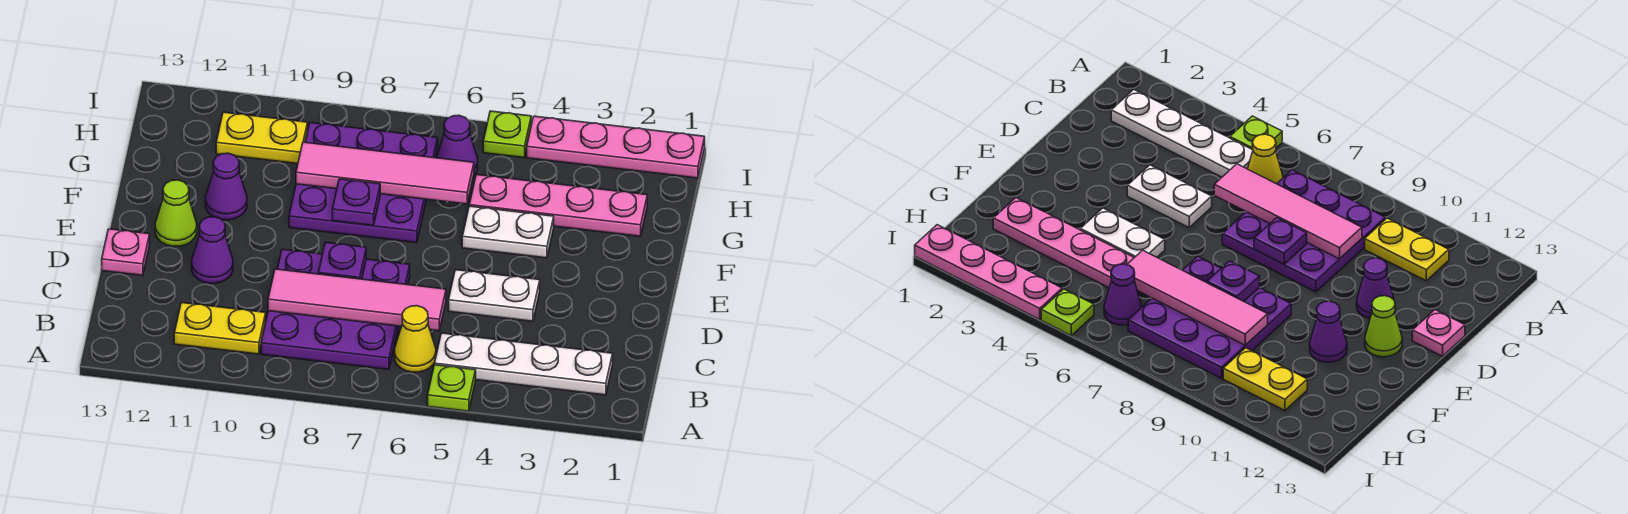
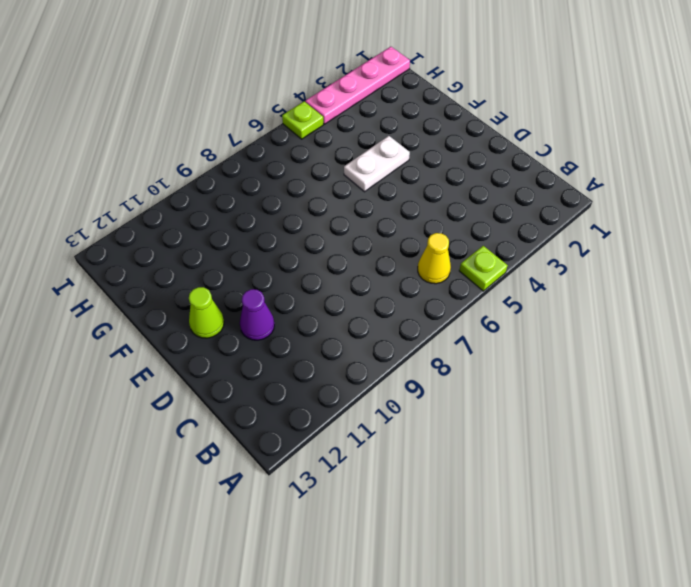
none -> white plate B2:B5 level 1
none -> purple plate B7:D9 level 1
none -> yellow plate B10:B11 level 1

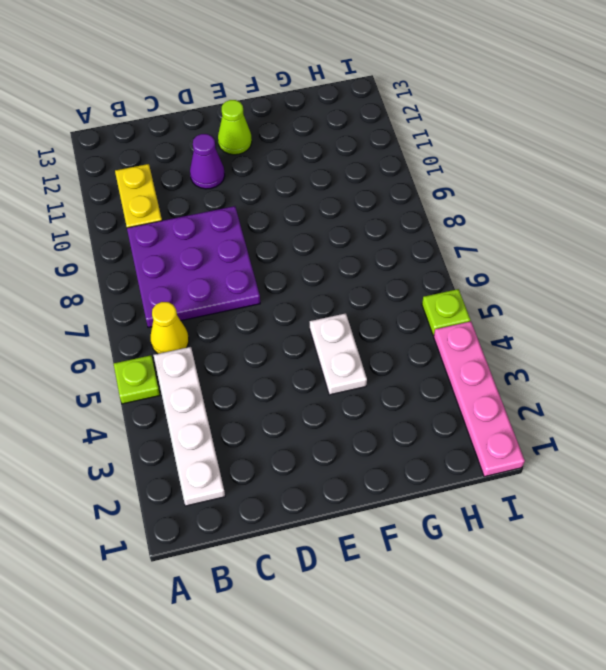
none -> white plate D4:D5 level 1
none -> pink plate D13 level 1
none -> purple plate F7:H9 level 1

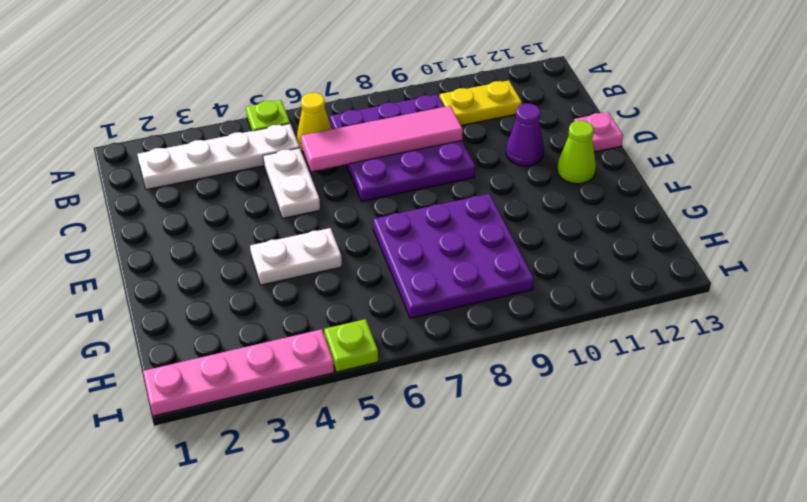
white plate C5:D5 level 1 -> white plate D4:D5 level 1
none -> purple cone F11 level 1
none -> pink plate G2:G5 level 1
none -> purple cone H6 level 1

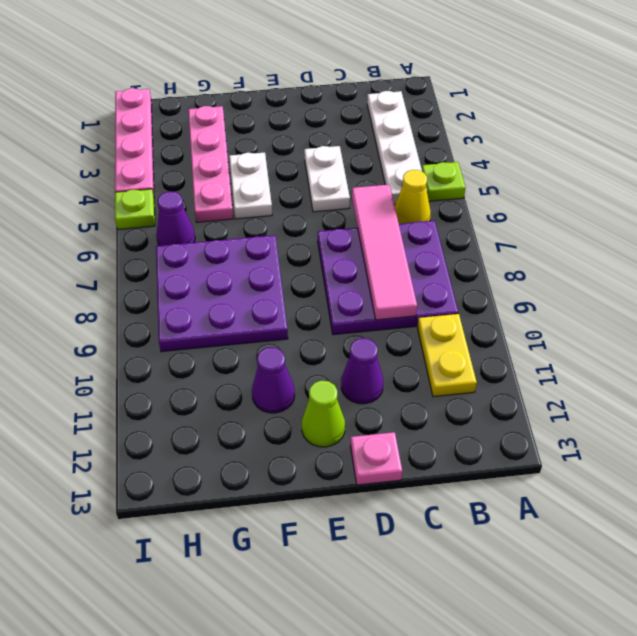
none -> yellow plate H10:H11 level 1
none -> purple plate D8 level 2
none -> purple plate F8 level 2

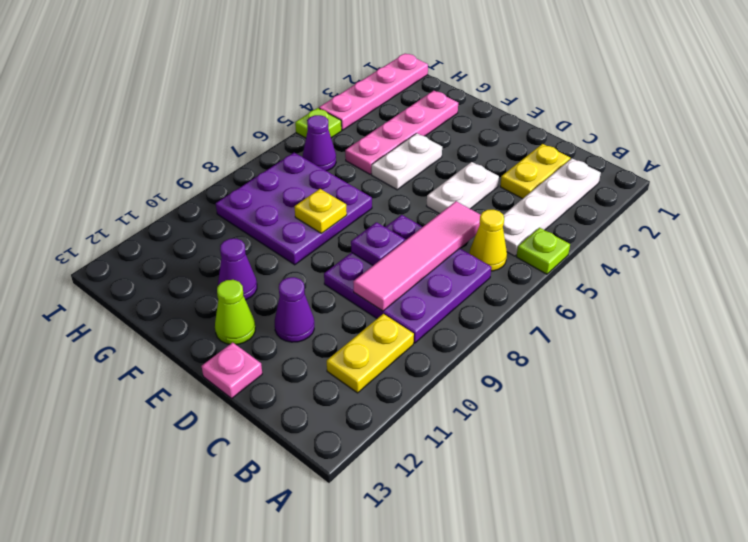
yellow plate C2:C3 level 1 -> yellow plate H10:H11 level 1
yellow plate F8 level 2 -> purple plate F8 level 2
none -> pink tile G6:G9 level 2

